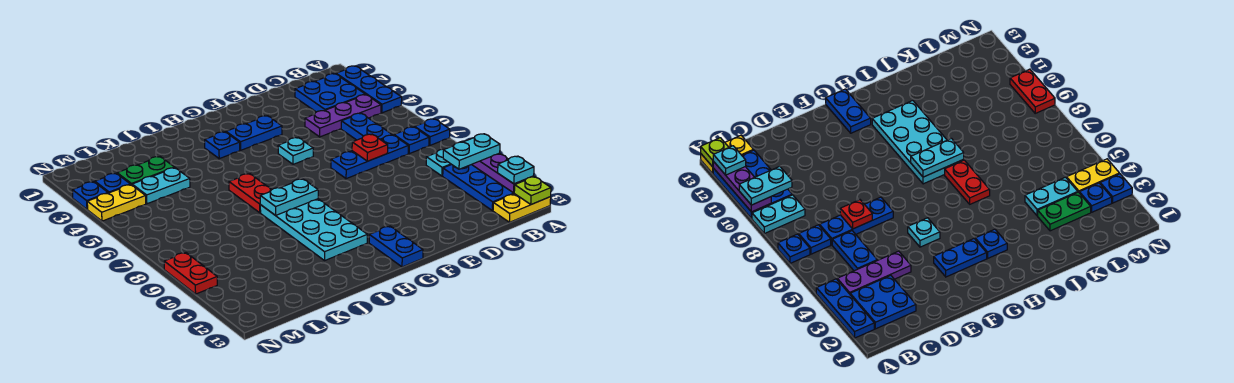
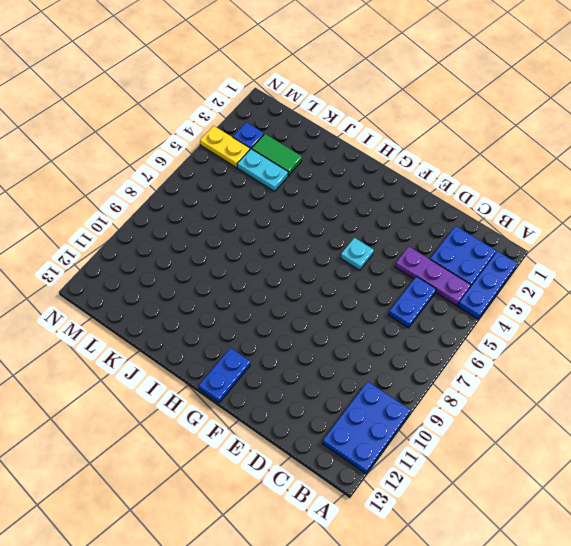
green tile K3:L3 level 1 -> green plate K3:L3 level 1
none -> blue plate A7 level 1
none -> cyan plate A9:B9 level 1
none -> yellow plate A13:B13 level 1

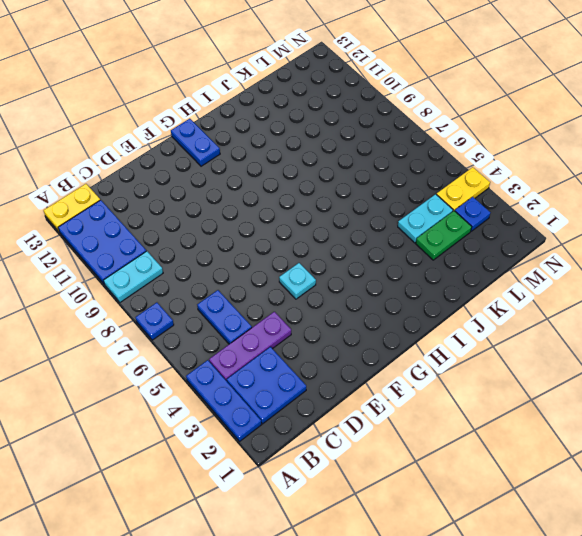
none -> blue plate B7 level 1
none -> blue plate C7:E7 level 1
none -> blue plate F3:G3 level 1

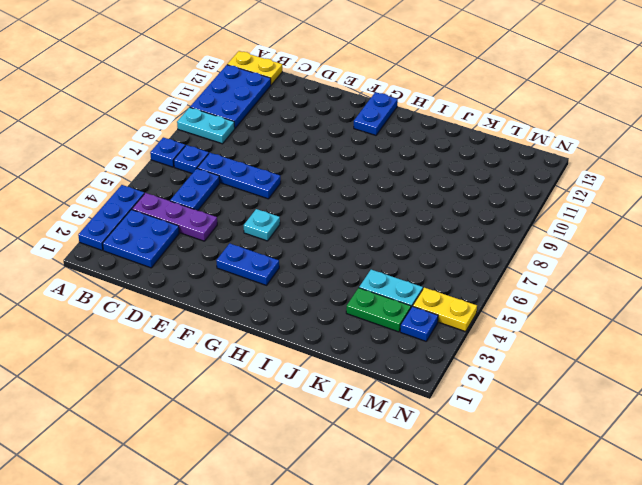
none -> blue plate H3 level 1
none -> cyan plate H8:I11 level 1
none -> red plate I6:I7 level 1

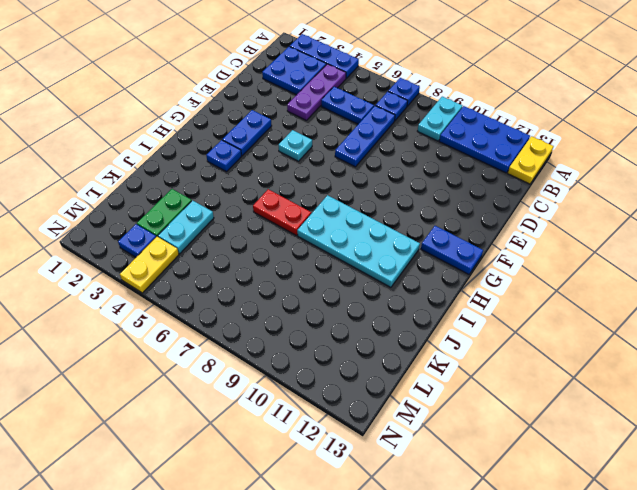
none -> blue plate N3 level 1
none -> red plate N9:N10 level 1
none -> purple plate A10:A12 level 2

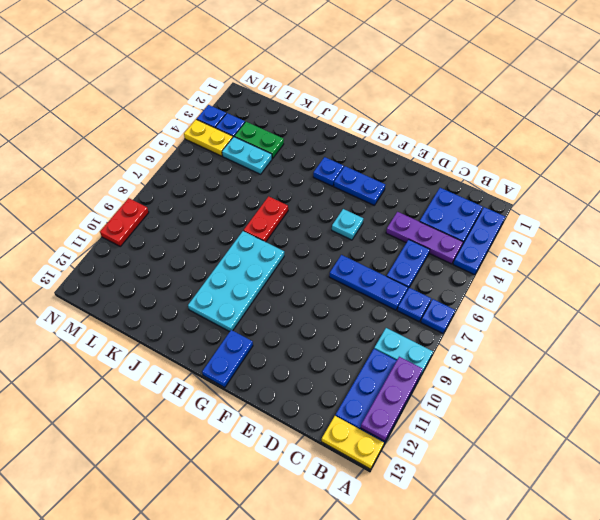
none -> lime plate A13 level 2
none -> red plate D7 level 2
none -> cyan plate H8:I8 level 2

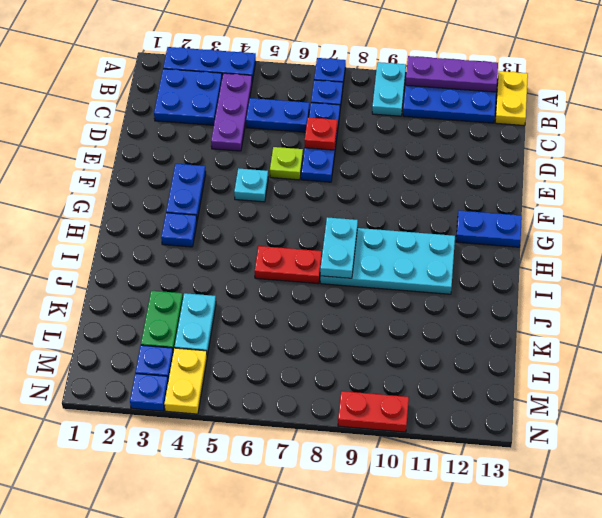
lime plate E6 level 1 -> lime plate A13 level 2
none -> cyan plate A10:B10 level 3
none -> cyan plate A12 level 3

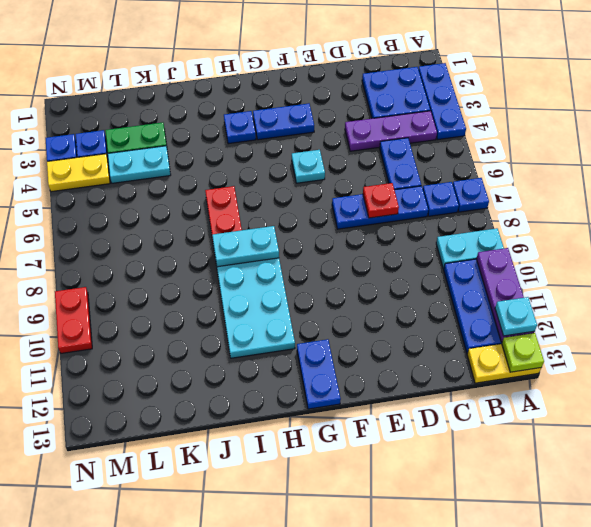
none -> cyan plate A10:B10 level 3

